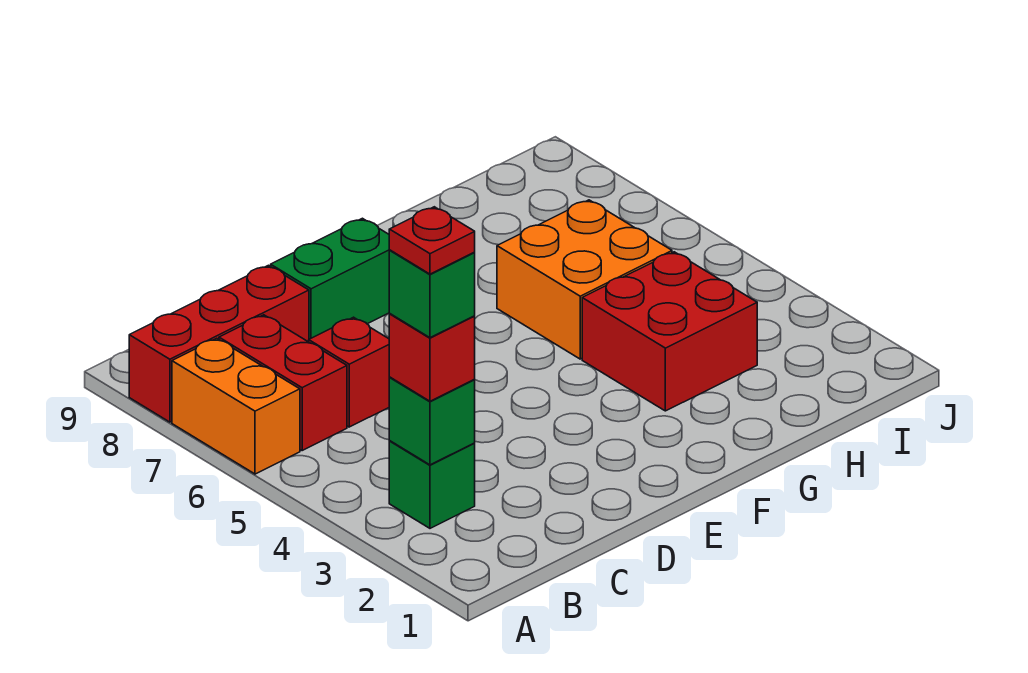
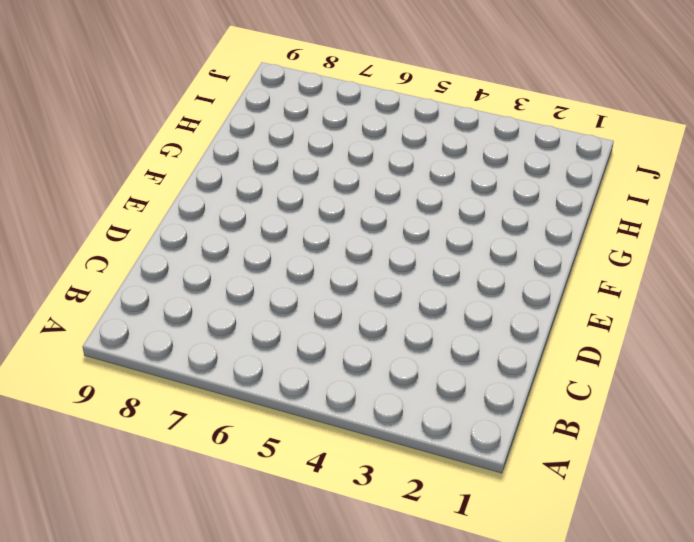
none -> orange brick A6:A7 level 1
none -> red brick A8:C8 level 1
none -> green brick B3 level 1

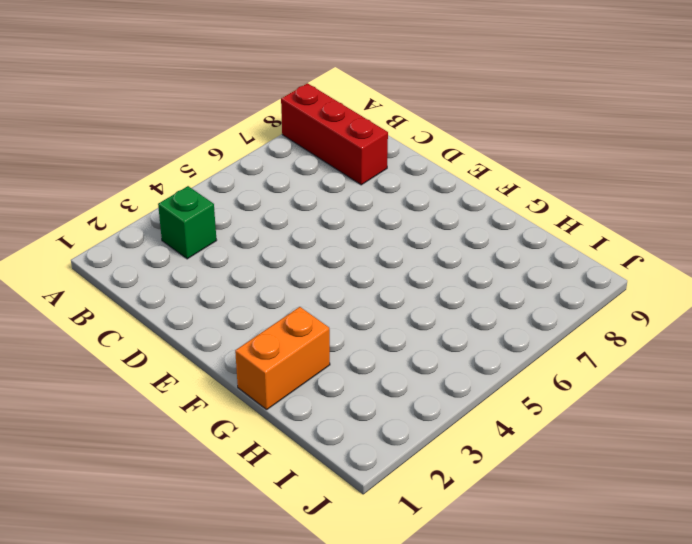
orange brick G1:G2 level 1 -> orange brick A6:A7 level 1
none -> red brick B6:B7 level 1
none -> red brick C6 level 1
none -> green brick D8:E8 level 1

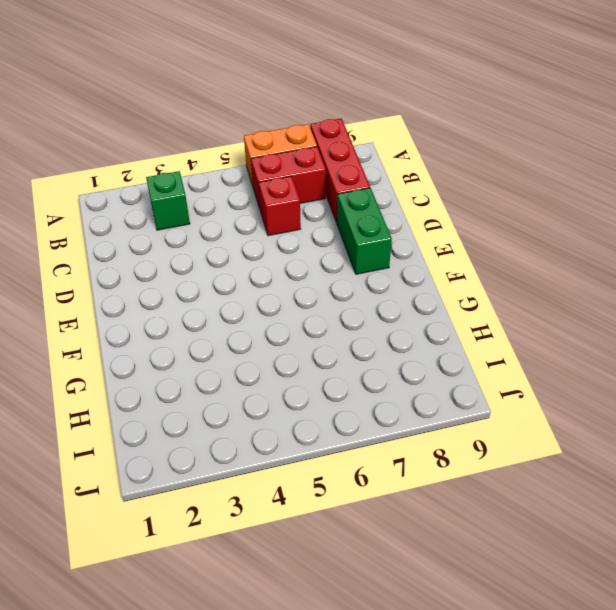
none -> red brick G3:H4 level 1
none -> orange brick G5:H6 level 1
none -> green brick B3 level 2

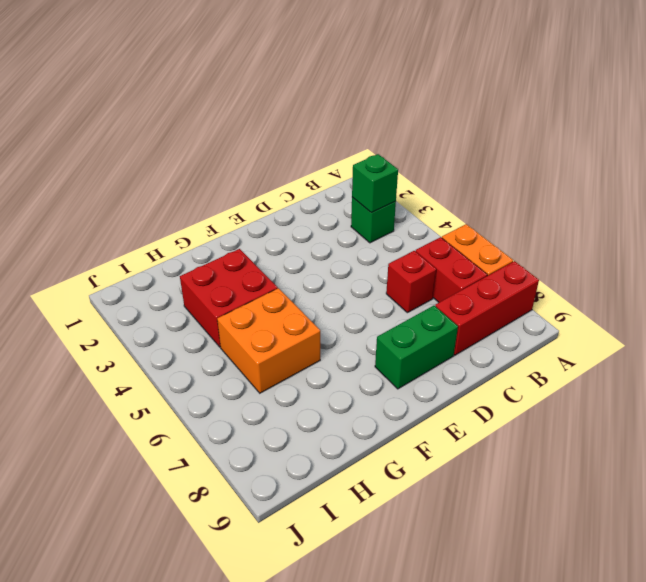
none -> red brick B3 level 3
none -> green brick B3 level 4
none -> red plate B3 level 5

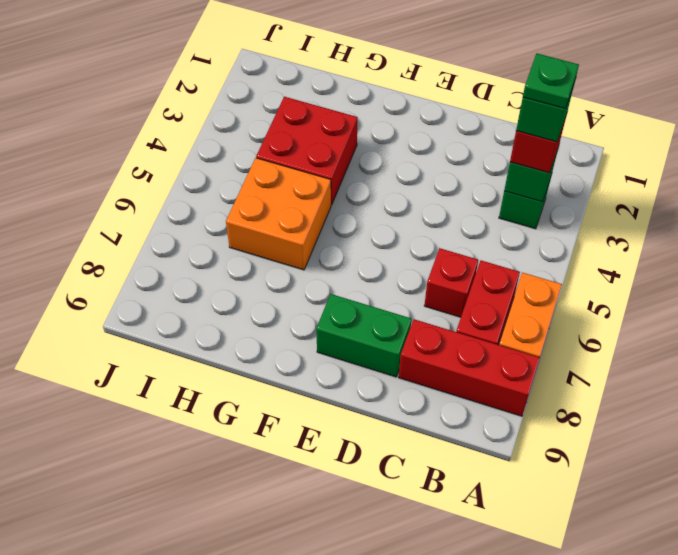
green plate B3 level 5 -> red plate B3 level 5

